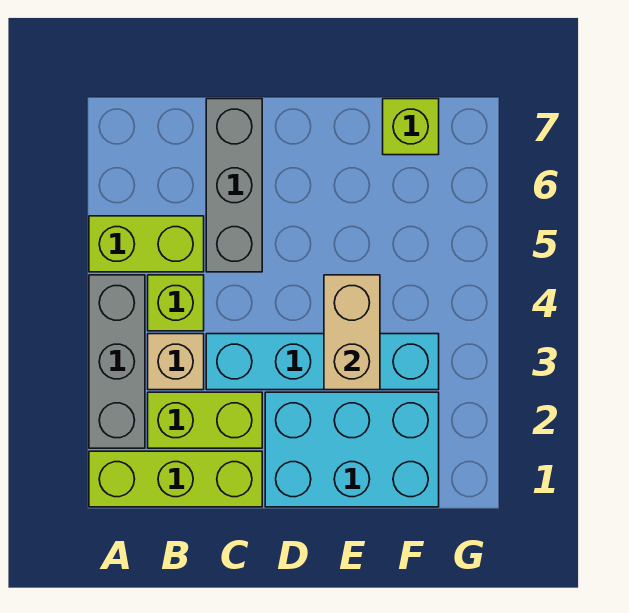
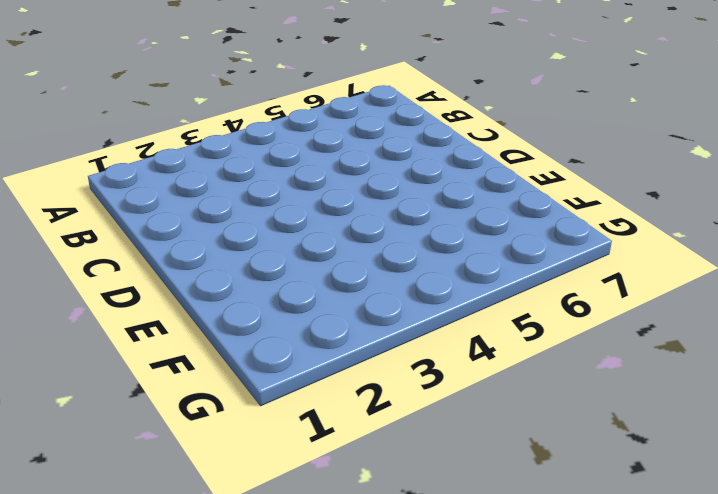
none -> lime brick A1:C1 level 1
none -> grey brick A2:A4 level 1

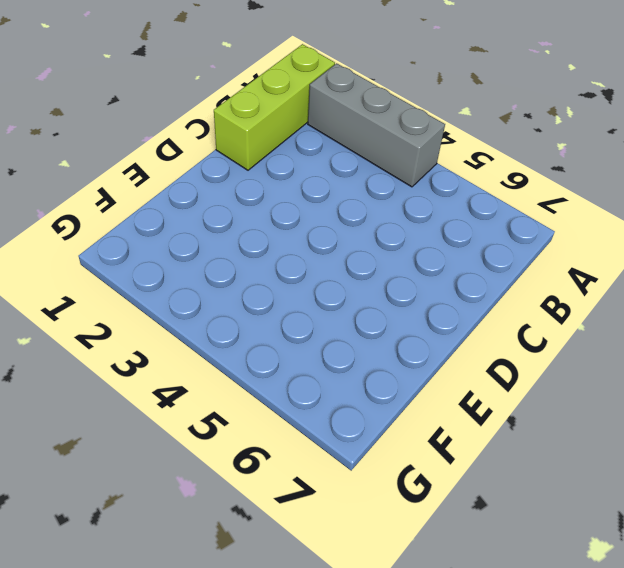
none -> lime brick A5:B5 level 1
none -> lime brick B2:C2 level 1

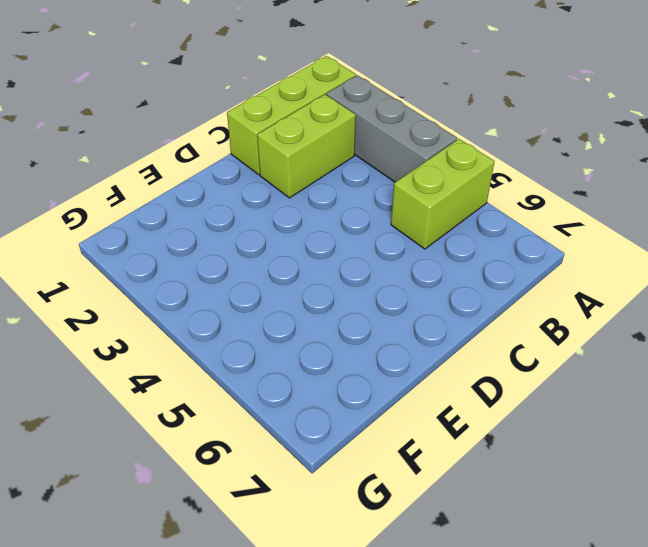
none -> tan brick B3 level 1
none -> lime brick B4 level 1

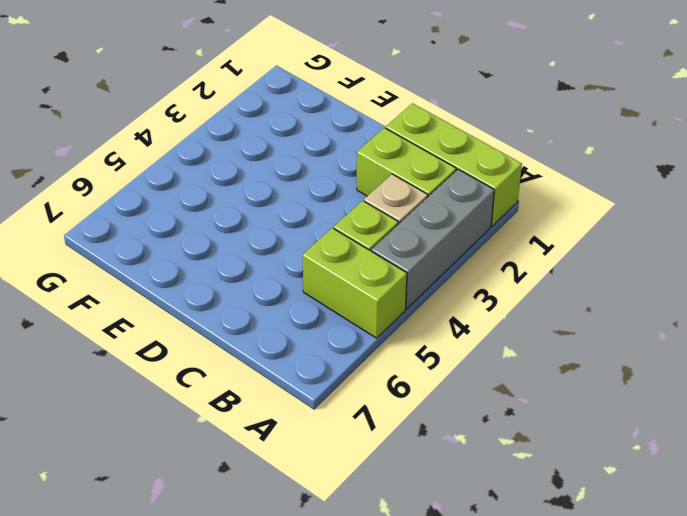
none -> cyan brick C3:F3 level 1
none -> grey brick C5:C7 level 1

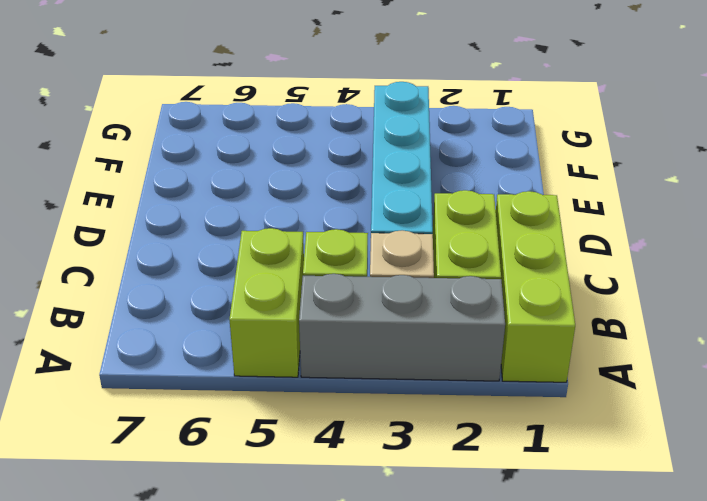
none -> grey brick C5:C7 level 1
none -> cyan brick D1:F2 level 1

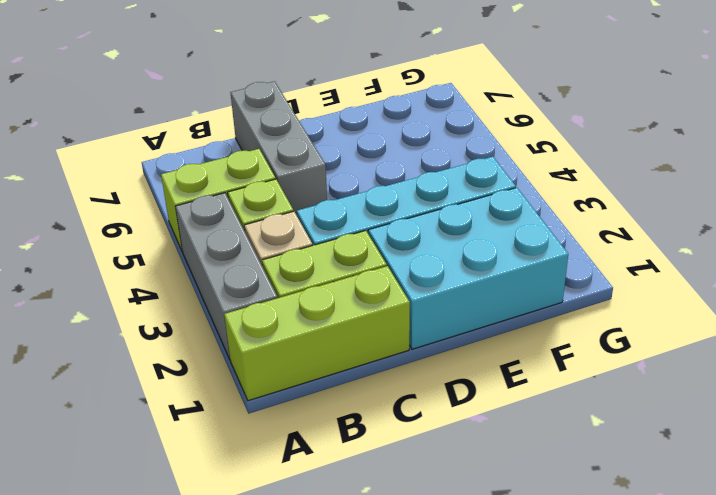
none -> lime brick F7 level 1
none -> tan brick E3:E4 level 2

